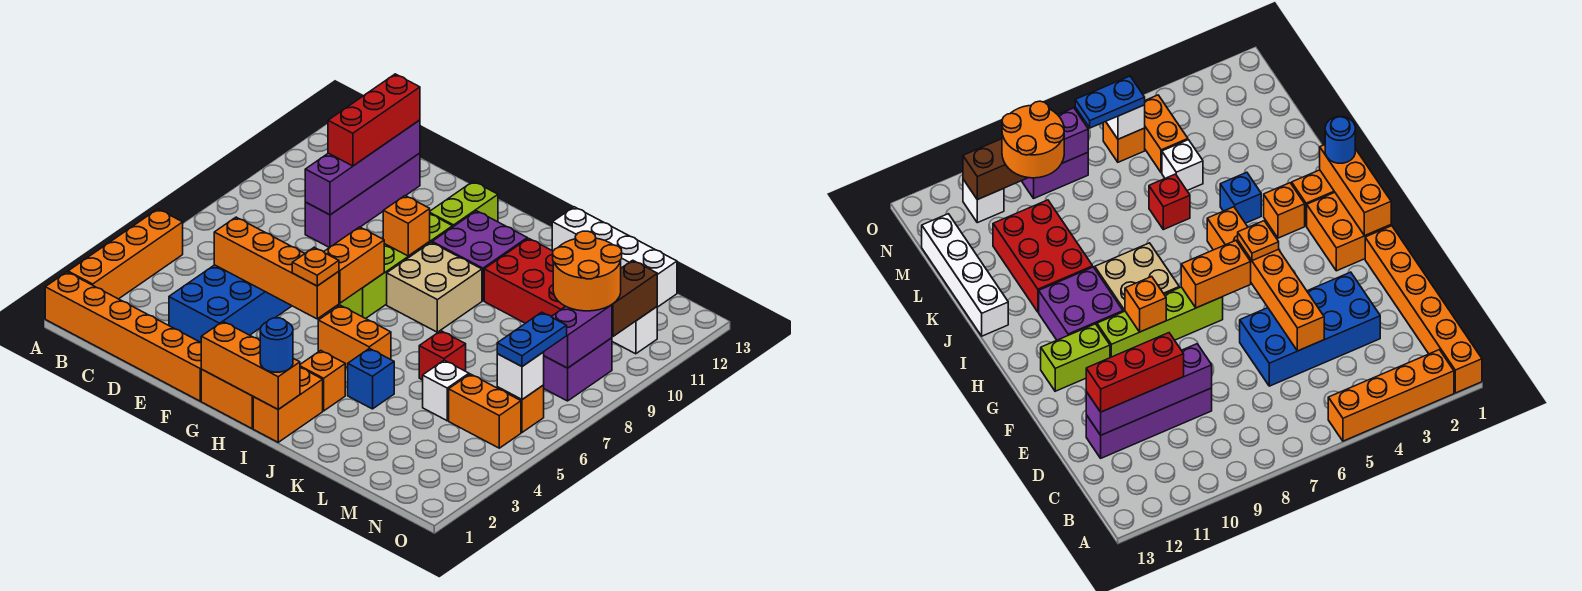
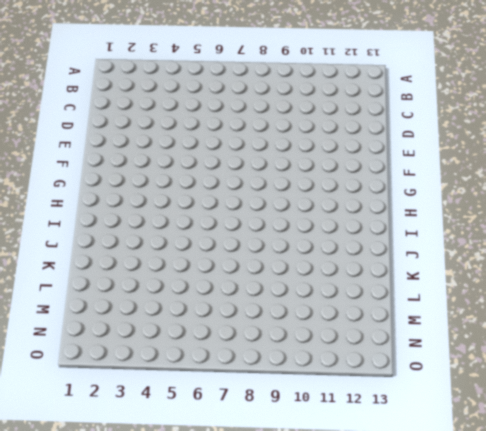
none -> orange brick A1:F1 level 1
none -> orange brick A2:A5 level 1
none -> blue brick D3:E6 level 1
none -> purple brick D9:D12 level 1

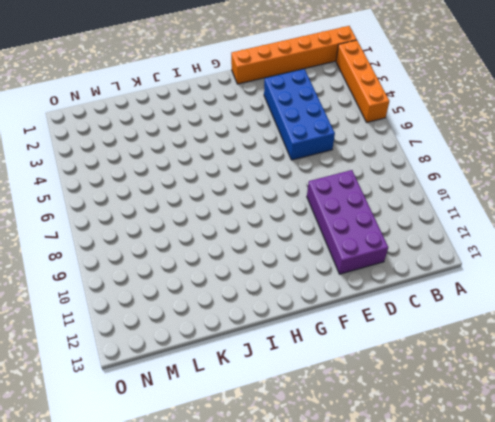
purple brick D9:E12 level 1 -> purple brick D9:D12 level 1
none -> orange brick G1:H2 level 1
none -> lime brick G7:G10 level 1
none -> lime brick G11:G12 level 1
none -> orange brick H5:I5 level 1

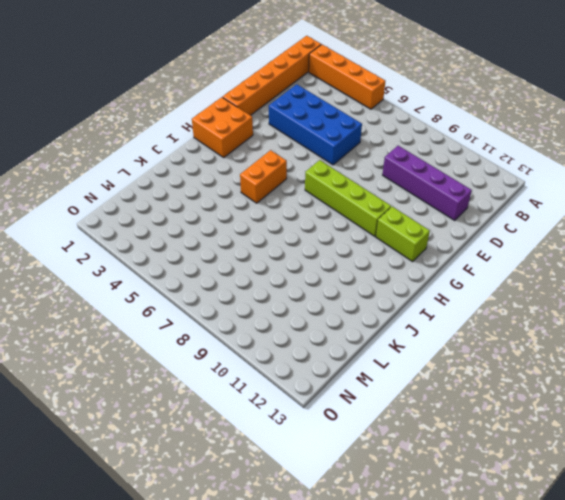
none -> tan brick H8:I9 level 1
none -> purple brick H10:I11 level 1
none -> orange brick I1:I2 level 1
none -> orange brick I3 level 1

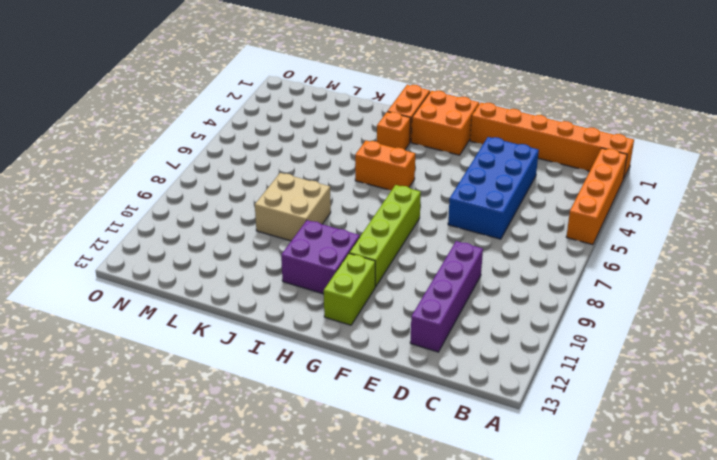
tan brick J8:K9 level 1 -> tan brick H8:I9 level 1
none -> blue brick J4 level 1
none -> red brick J10:L11 level 1
none -> white brick J13:M13 level 1
none -> red brick K6 level 1

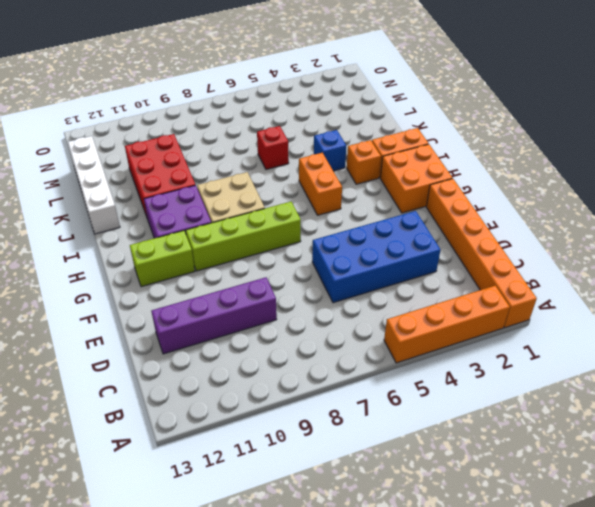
none -> white brick L5 level 1
none -> orange brick M5:N5 level 1
none -> orange brick N6 level 1
none -> purple brick N8:N9 level 1

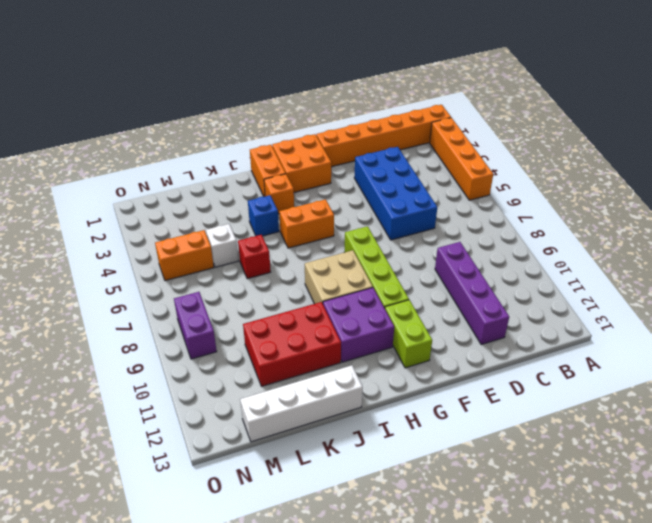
none -> orange brick N6 level 1
none -> white brick N11 level 1
none -> orange brick D5:G5 level 2
none -> purple brick D9:D12 level 2

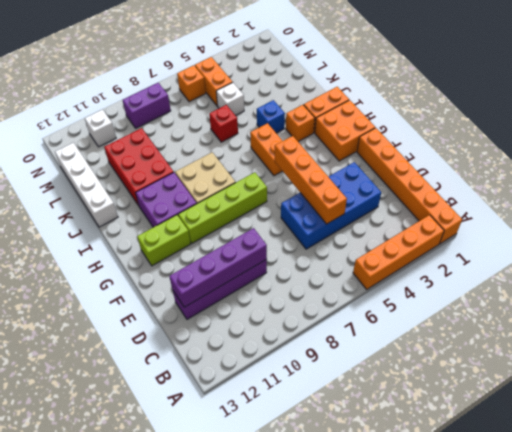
none -> orange brick G1:I1 level 2
none -> orange brick G6:G7 level 2
none -> orange brick G9 level 2
none -> white brick N6 level 2

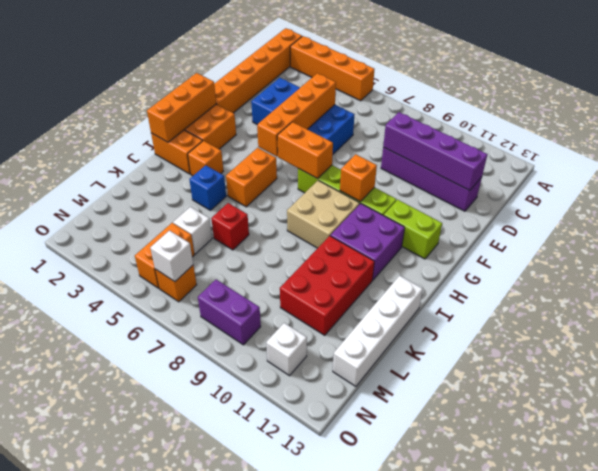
none -> purple brick N8:N9 level 2
none -> brown brick N10:N11 level 2
none -> red brick D10:D12 level 3
none -> orange plate G5 level 3

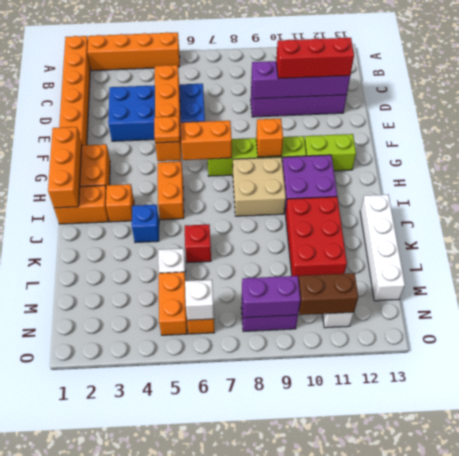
none -> blue round brick I1 level 3
none -> orange round brick M9:N10 level 3
none -> blue plate N6:N7 level 3

